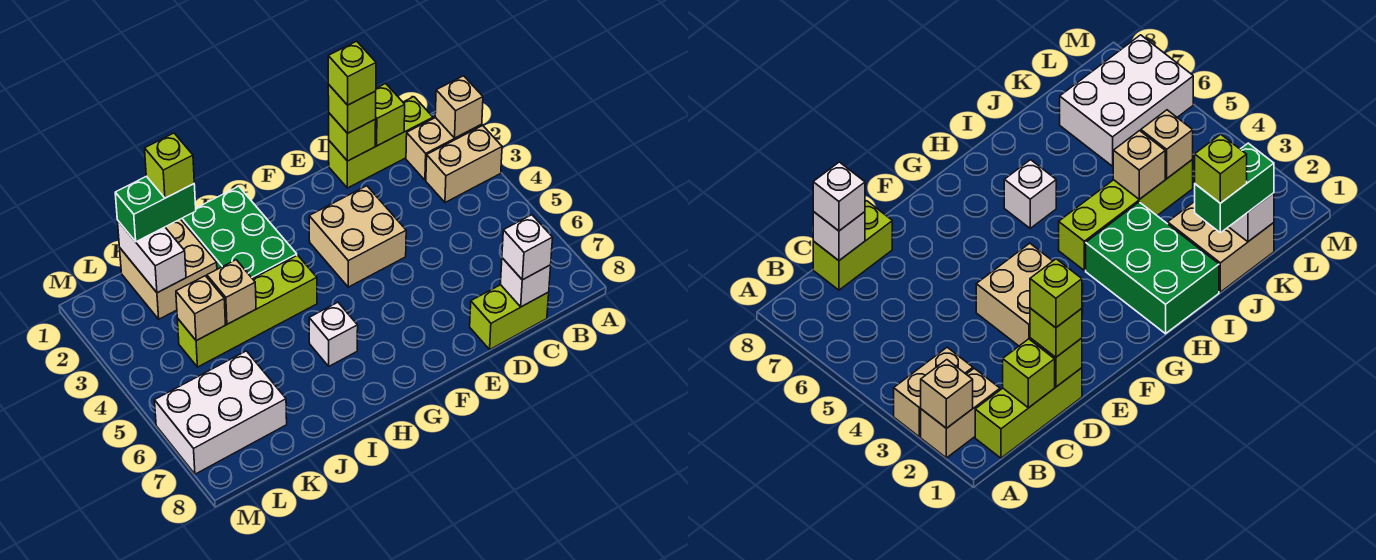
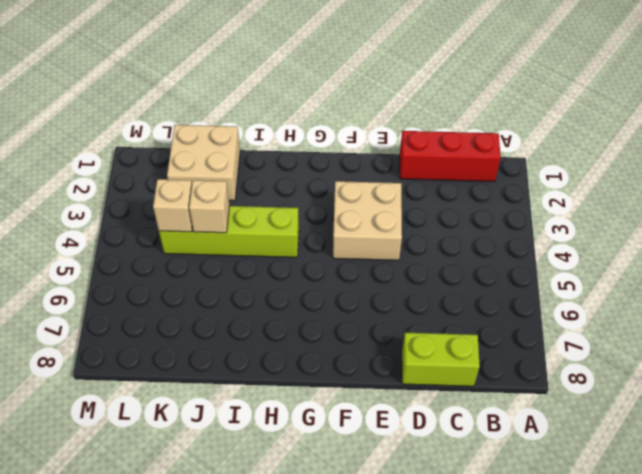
red brick B1:D1 level 1 -> lime brick B1:D1 level 1
none -> tan brick A2:B2 level 1
none -> tan brick A3:B3 level 1
none -> green brick H1:I3 level 1

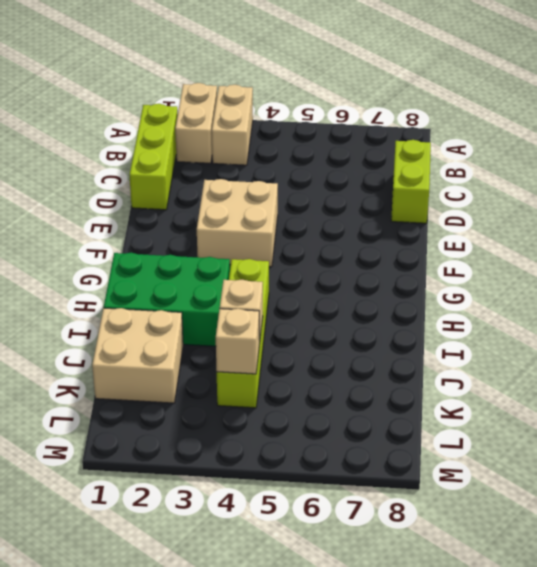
none -> white brick H6 level 1
none -> white brick K6:M7 level 1
none -> tan brick A2 level 2

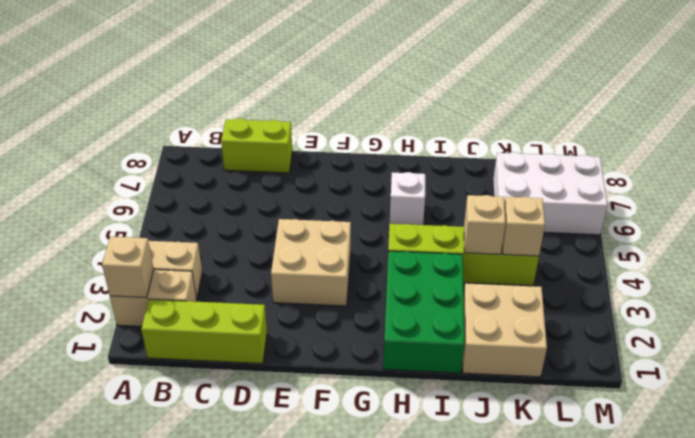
none -> lime brick C1 level 2
none -> white brick C8 level 2
none -> lime brick D1 level 2

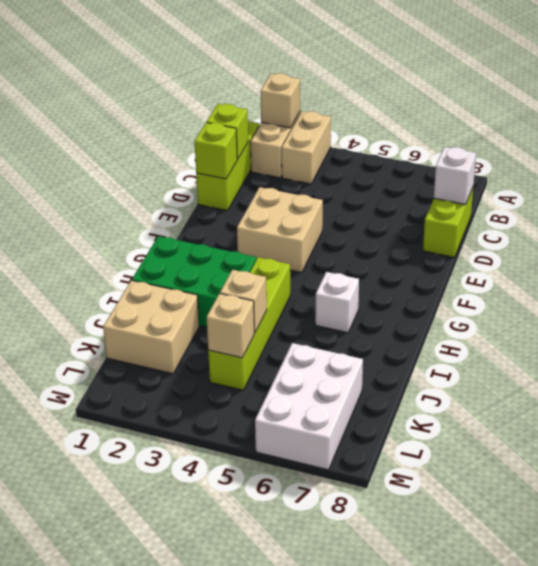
none -> white brick K1:K2 level 2
none -> white brick C8 level 3
none -> lime brick D1 level 3

